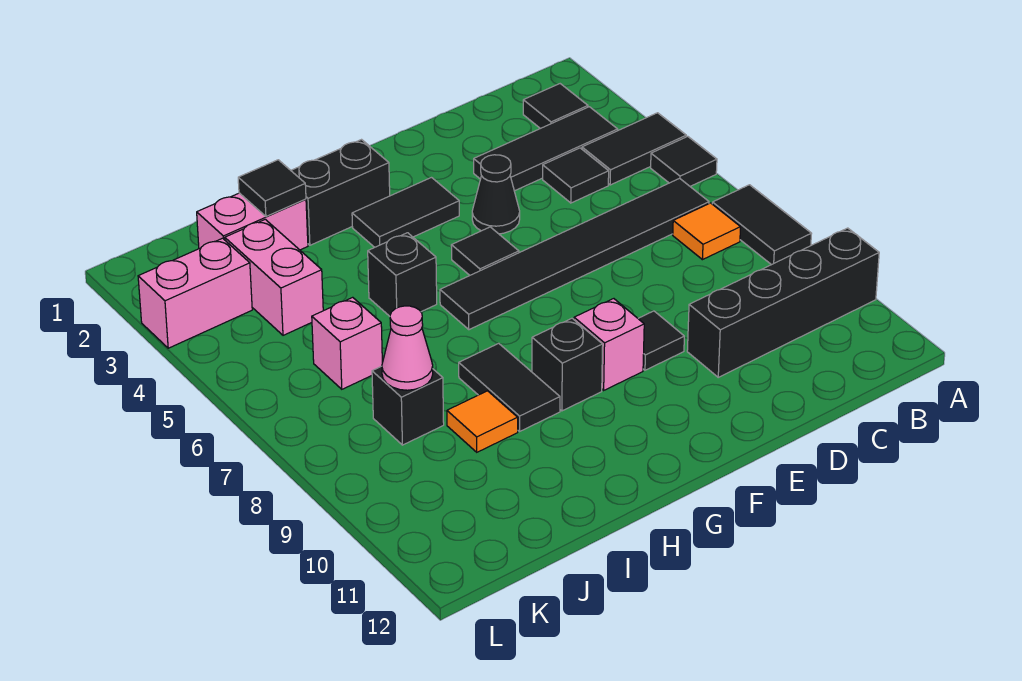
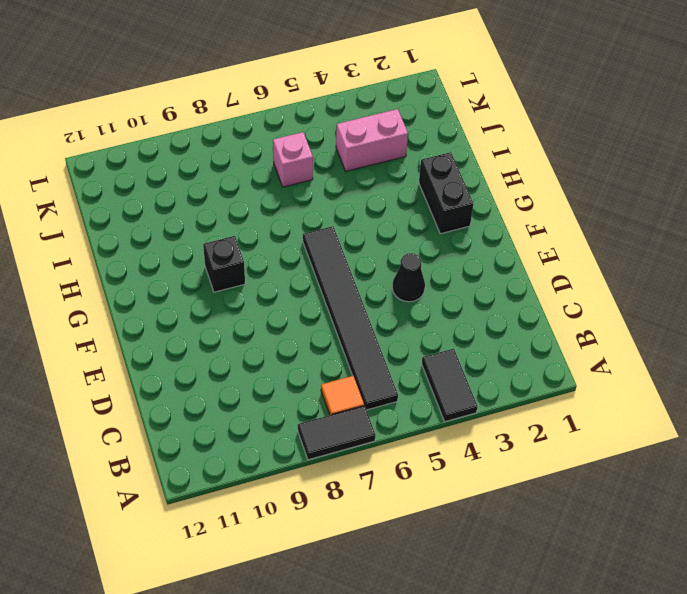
none -> black tile A5 level 1
none -> black brick A10:D10 level 1
none -> black tile B2 level 1

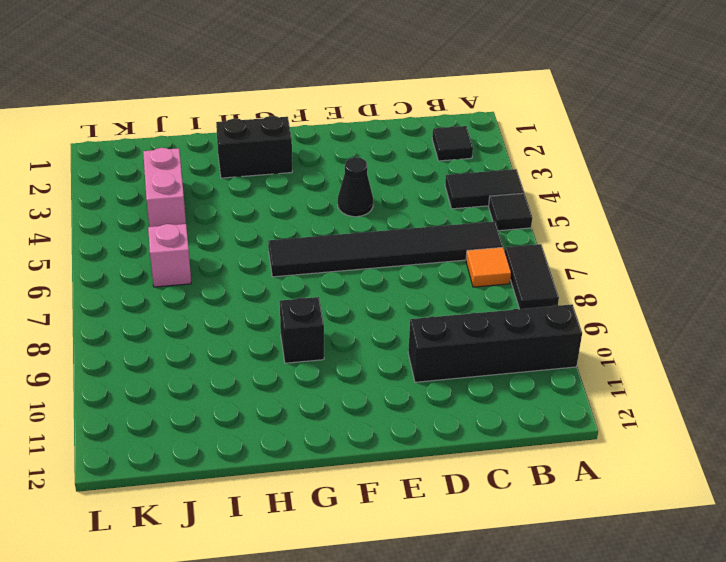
none -> black tile B3:D3 level 1
none -> black tile C4 level 1
none -> black tile E9 level 1

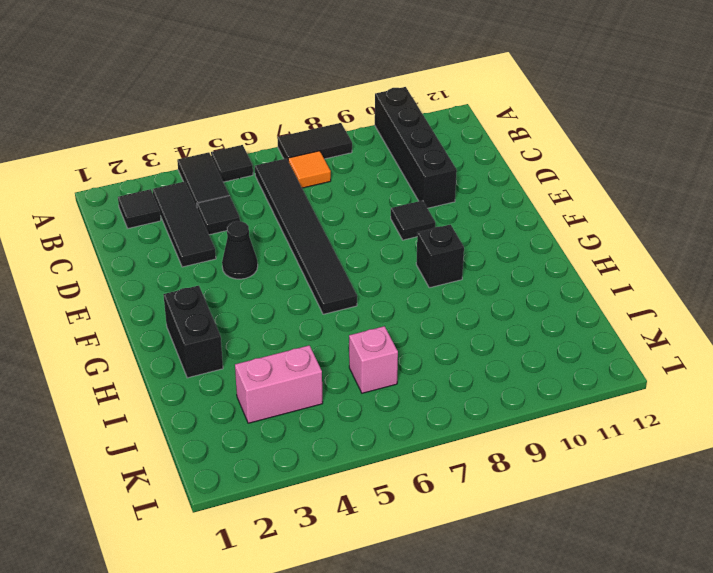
none -> black tile F3:G3 level 1
none -> black tile F5 level 1
none -> pink brick F9 level 1

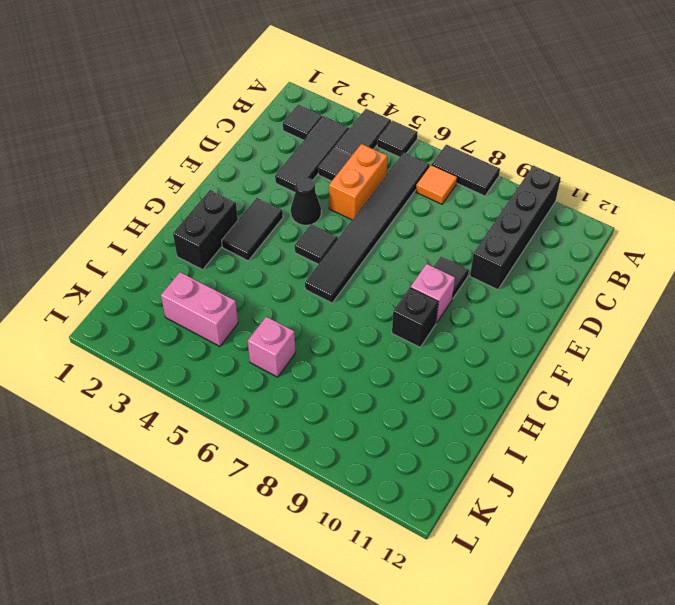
orange brick C5:D5 level 1 -> none
none -> black brick H5 level 1
none -> black tile H8:H9 level 1
none -> pink brick I2:J2 level 1

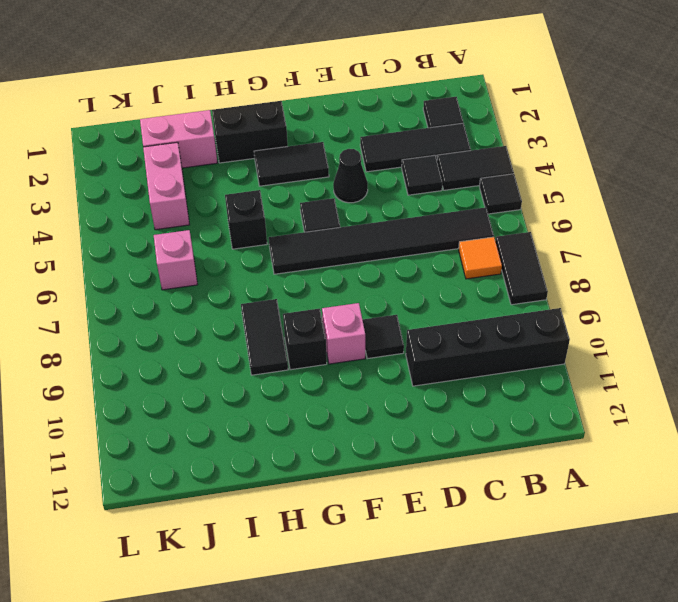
none -> orange tile I9 level 1
none -> black brick J8 level 1
none -> pink brick K3:L3 level 1

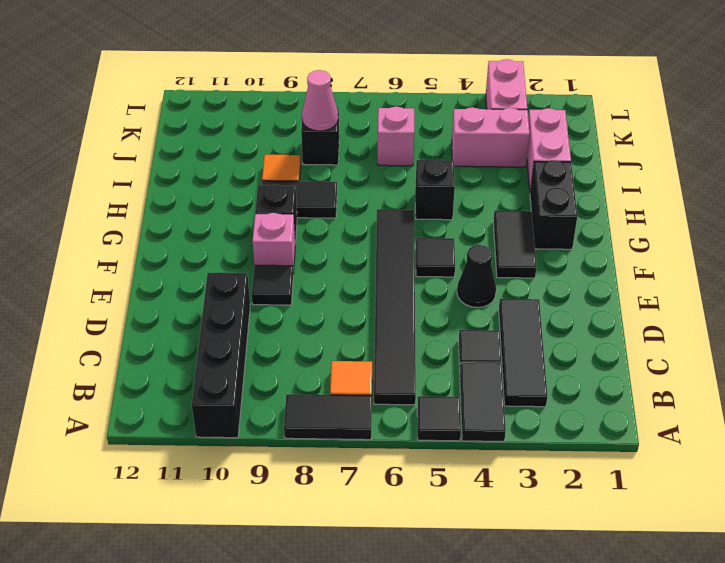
none -> black tile B2 level 1
none -> black tile I2 level 2

